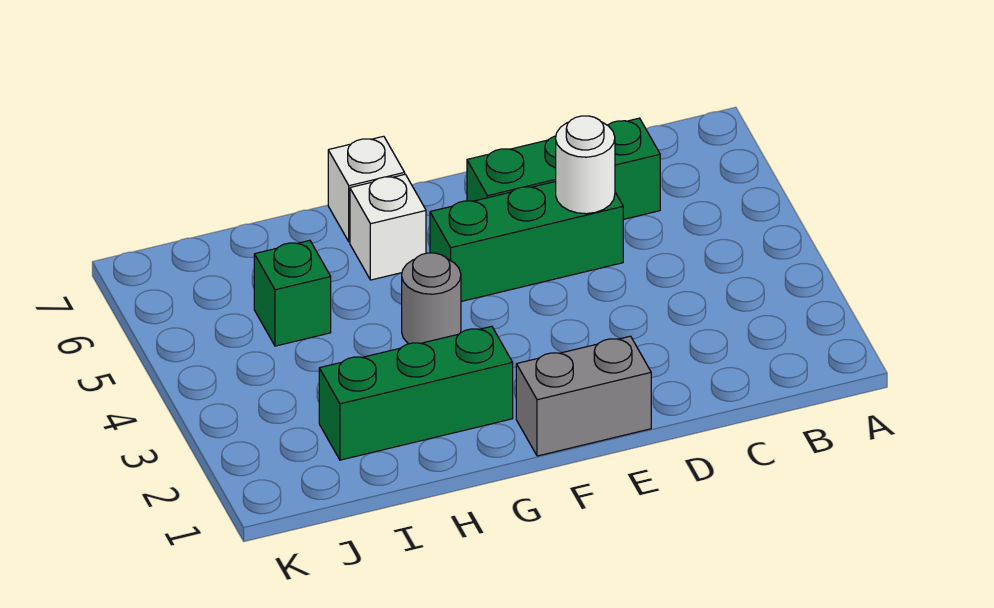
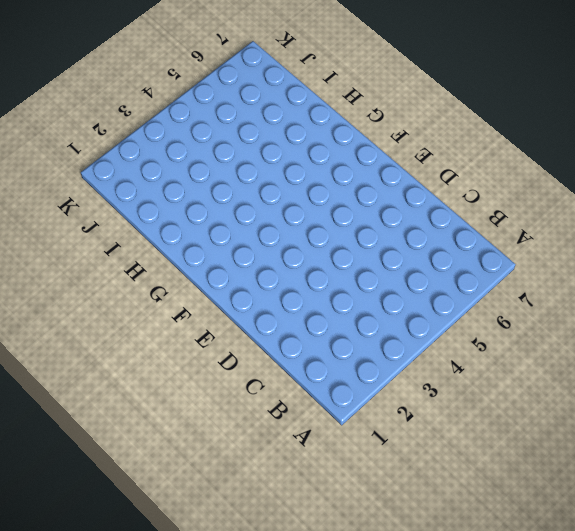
none -> green brick C6:E6 level 1
none -> green brick D5:F5 level 1

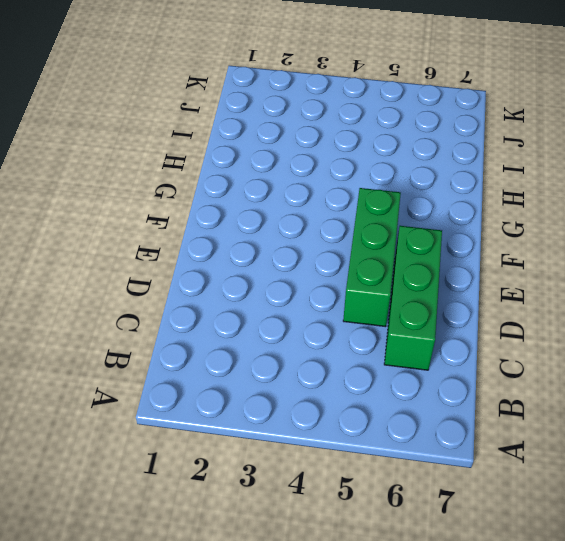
none -> grey brick E1:F1 level 1
none -> green brick G2:I2 level 1

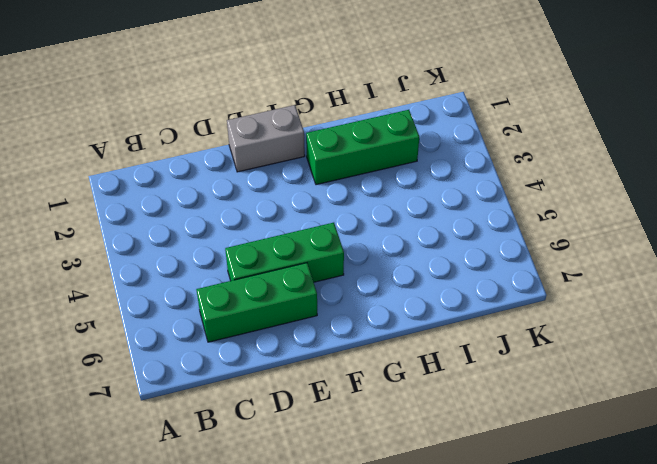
none -> grey round brick G4 level 1
none -> white brick G6 level 1

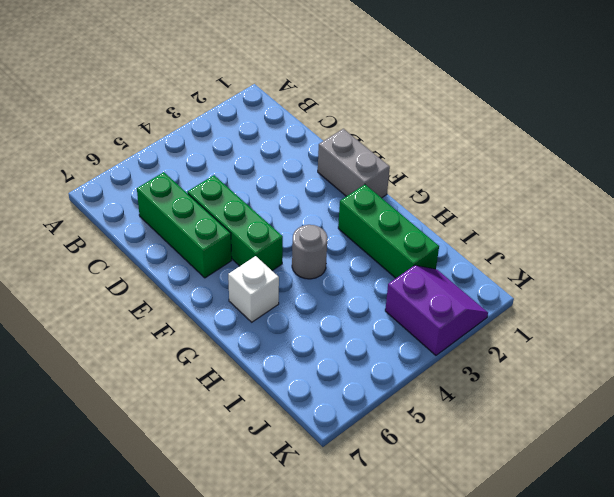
purple slope J2:K3 level 1 top 3 -> none
none -> white brick G7 level 1
none -> green brick I5 level 1

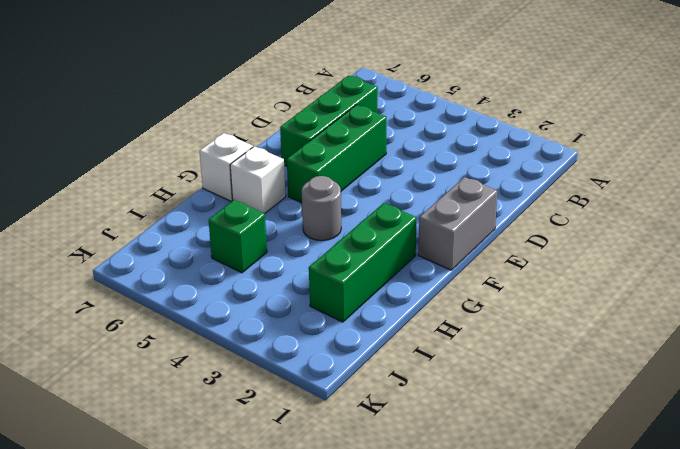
none -> white round brick D5 level 2

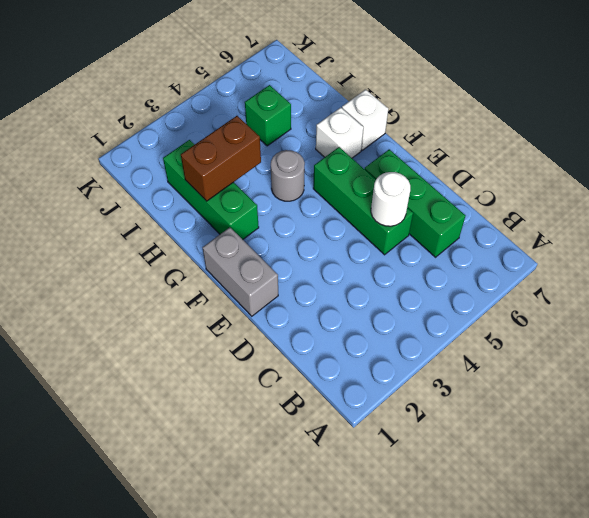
brown brick H2:H3 level 2 -> none

